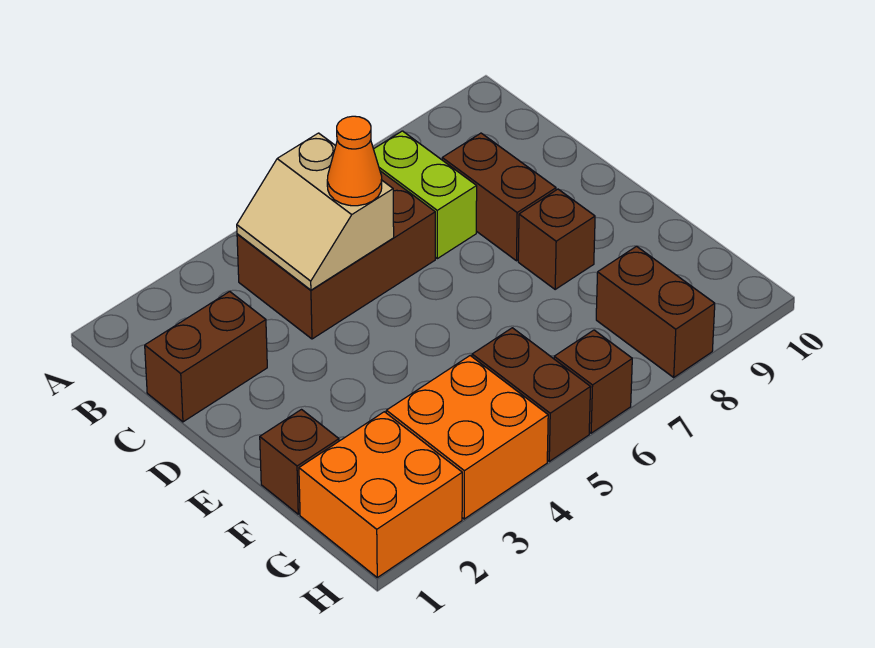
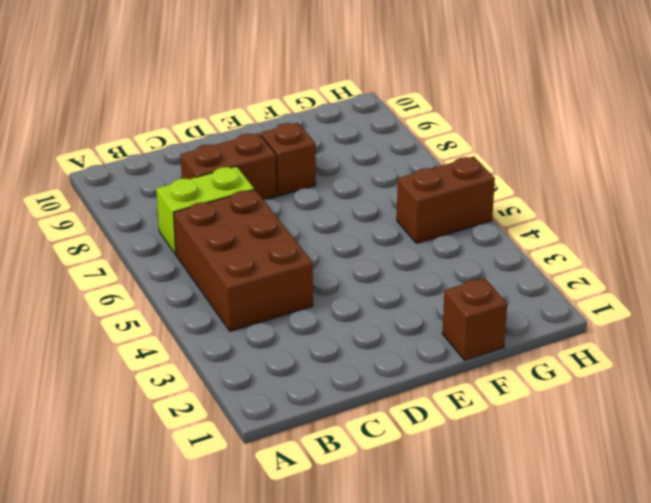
none -> brown brick C1:C2 level 1
none -> orange brick G1:H2 level 1
none -> orange brick G3:H4 level 1

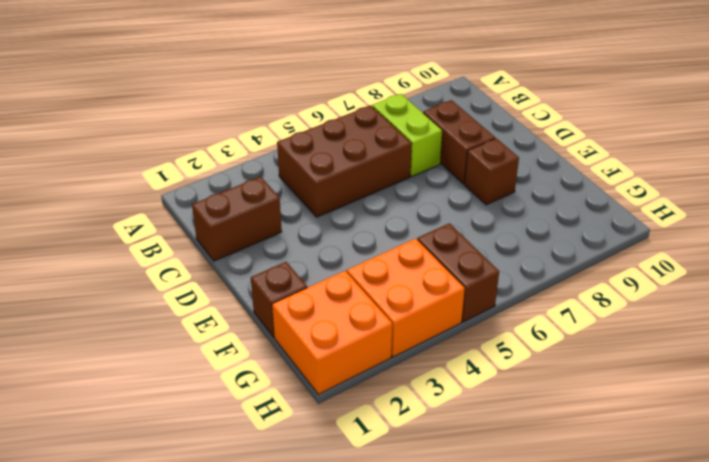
none -> brown brick G8:H8 level 1
none -> brown brick H6 level 1
none -> tan slope B4:C5 level 2 top 5

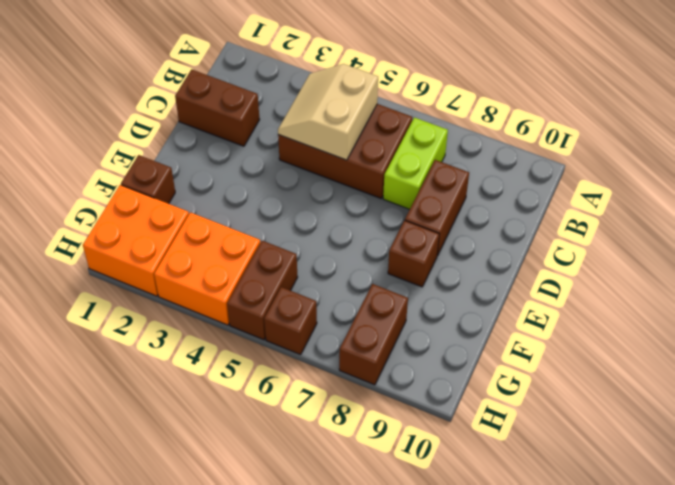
none -> orange cone C5 level 3

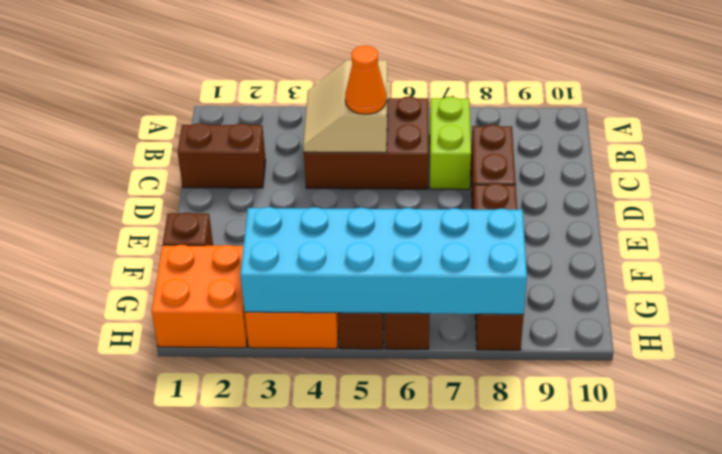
cyan brick G3:H8 level 2 -> none

